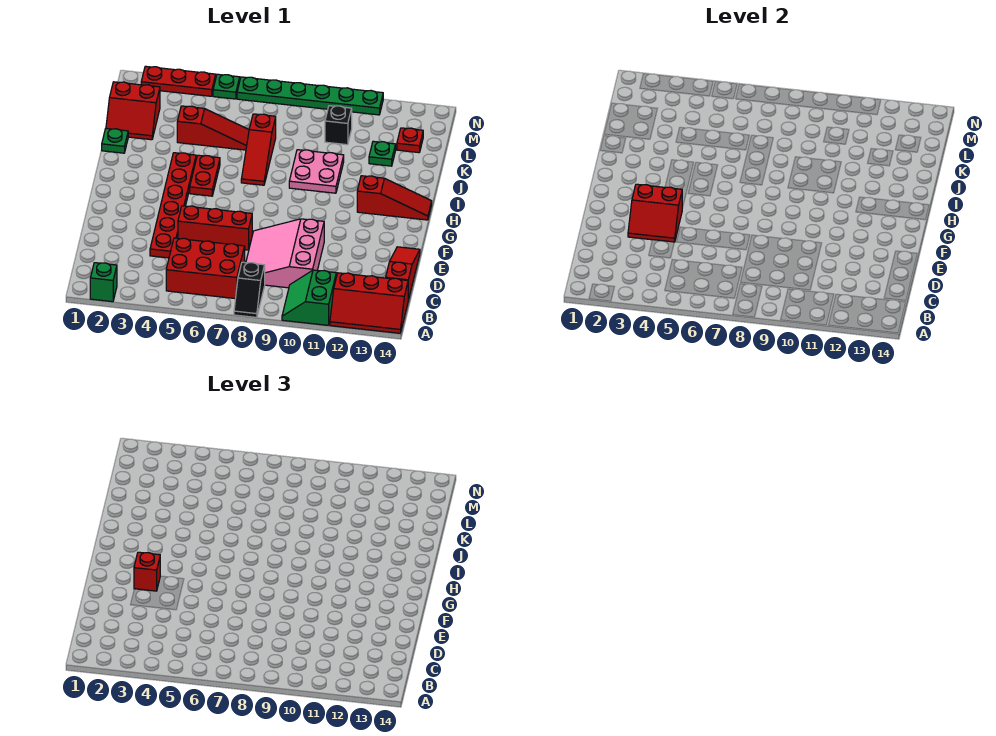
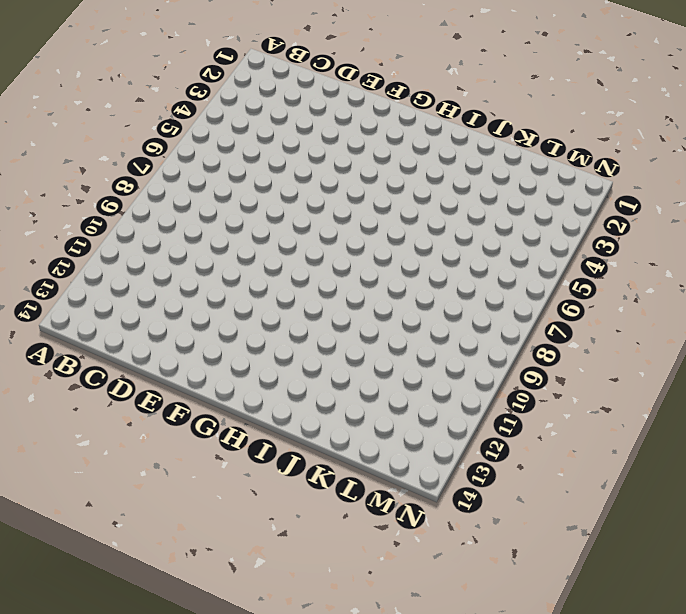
none -> green brick A2 level 1
none -> black slope A8:B8 level 1 top B
none -> green slope A10:B11 level 1 top 11

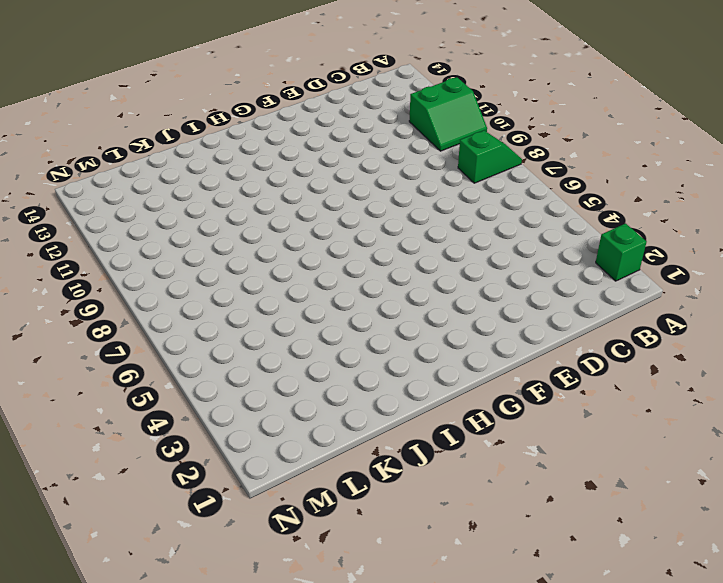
green slope A8:B8 level 1 top B -> black slope A8:B8 level 1 top B
none -> red slope A12:B14 level 1 top B
none -> red brick B5:C7 level 1
none -> pink slope C8:E10 level 1 top 10

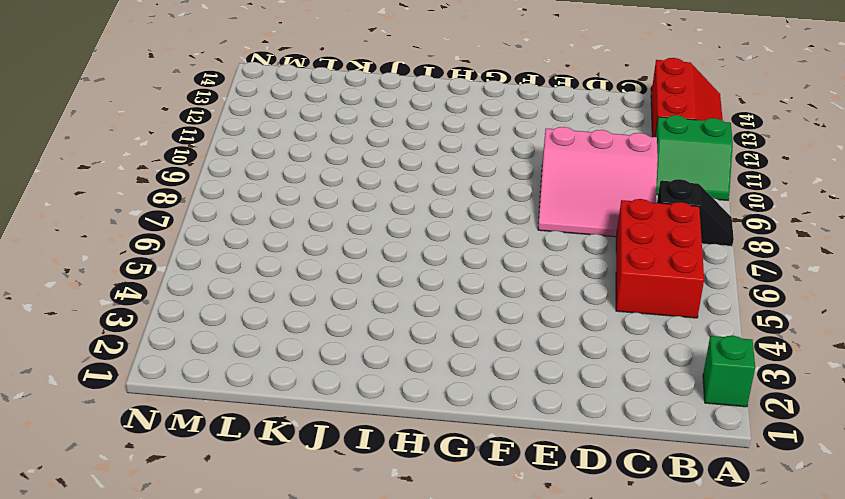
none -> red slope C14:E14 level 1 top C
none -> red plate D4:I4 level 1
none -> red brick E5:E7 level 1

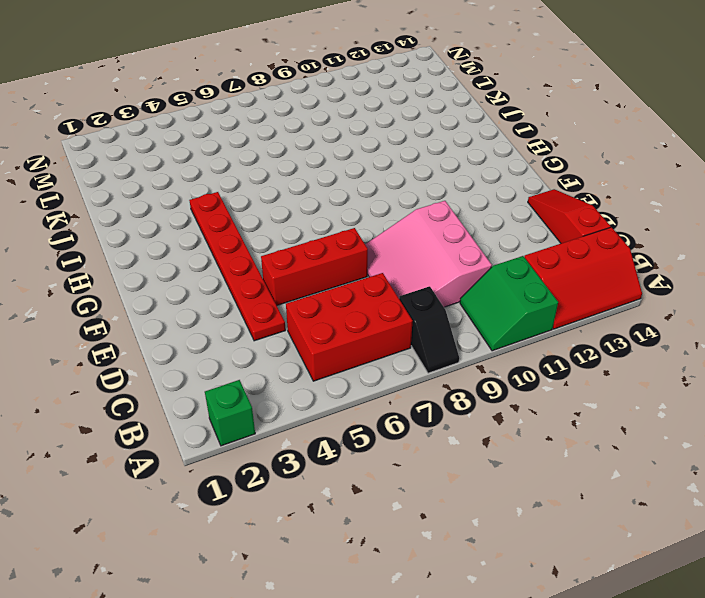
none -> red plate H5:I5 level 1
none -> red slope H12:H14 level 1 top 12
none -> red slope I7:K7 level 1 top K

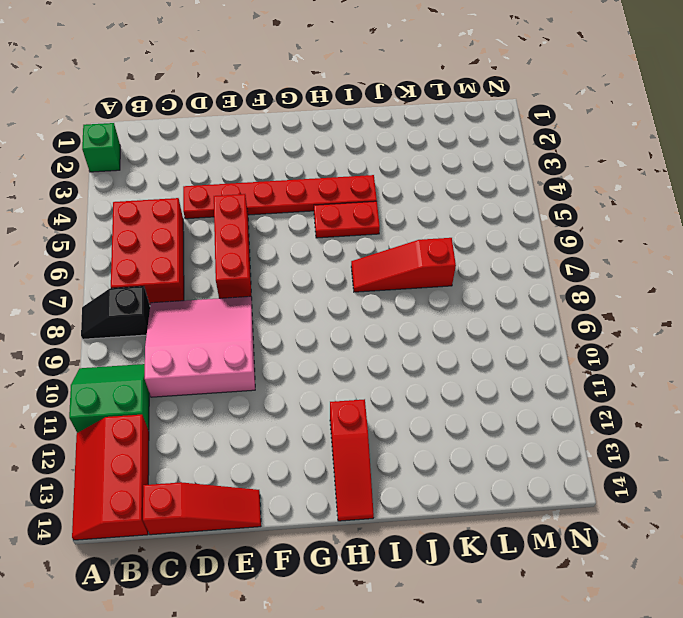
none -> pink plate I9:J10 level 1
none -> green plate J1 level 1
none -> red slope K1:L2 level 1 top L

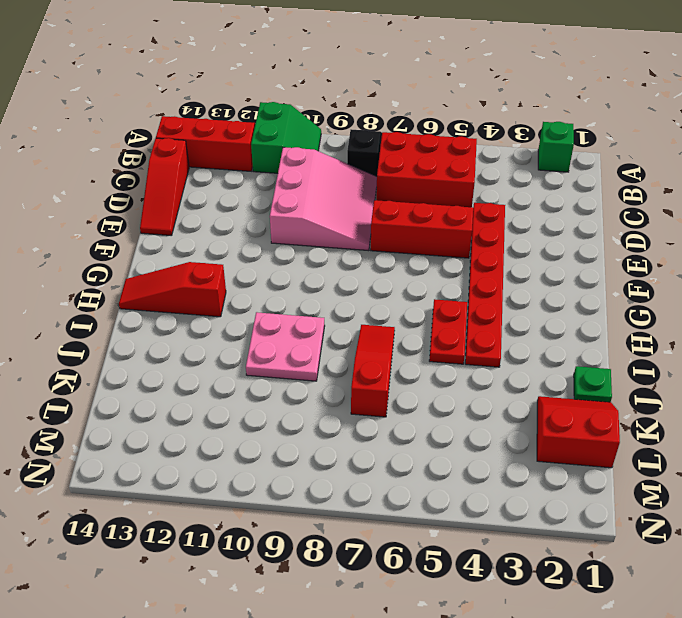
none -> red slope K4:K6 level 1 top 4
none -> green plate K12 level 1
none -> black brick L10 level 1

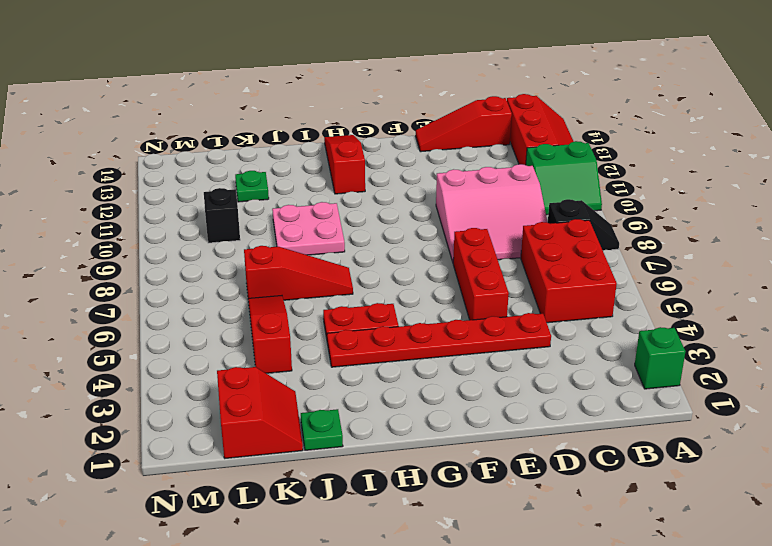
none -> red plate L13 level 1
none -> red plate N2:N4 level 1
none -> green plate N5 level 1

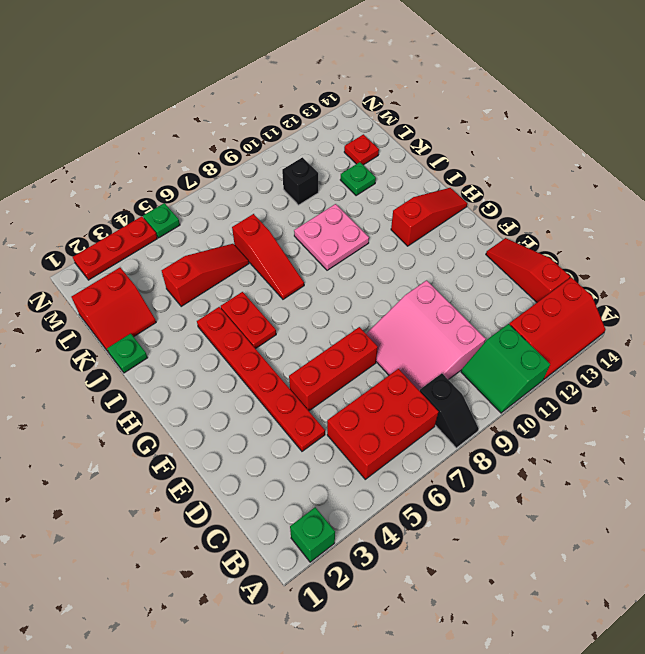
none -> green plate N6:N11 level 1
none -> red slope E3:F4 level 2 top F
none -> red brick F3 level 3

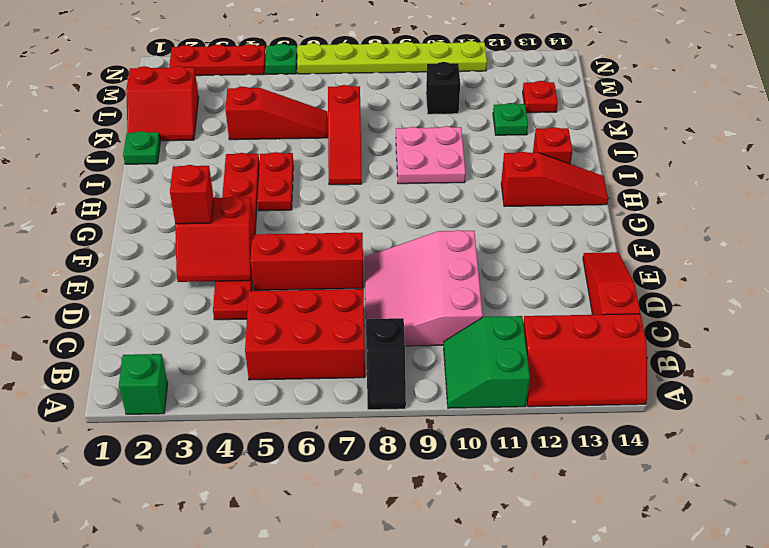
red brick I13 level 1 -> none
lime plate N6:N11 level 1 -> green plate N6:N11 level 1

